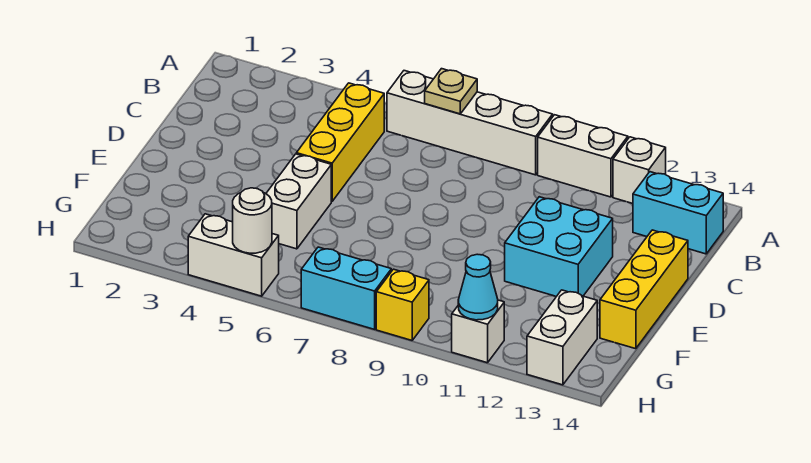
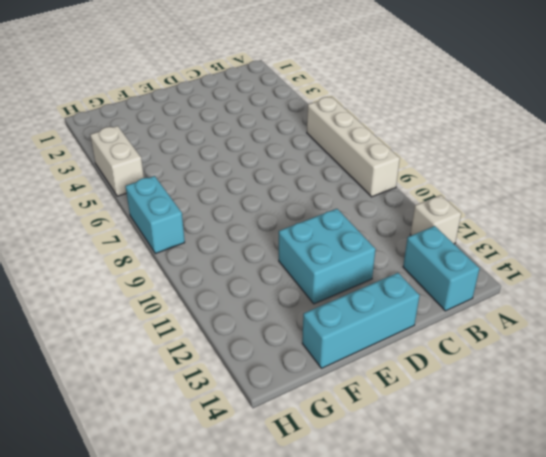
cyan brick D14:F14 level 1 -> yellow brick D14:F14 level 1
none -> white brick A10:A11 level 1
none -> yellow brick B5:D5 level 1
none -> white brick E5:F5 level 1

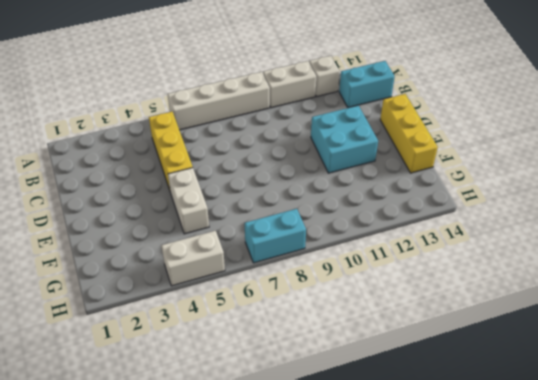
none -> white brick G13:H13 level 1
none -> yellow brick H9 level 1
none -> white brick H11 level 1

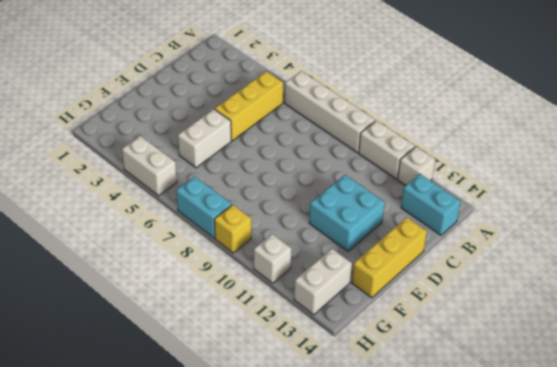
none -> tan plate A7 level 2
none -> white round brick H5 level 2
none -> cyan cone H11 level 2

